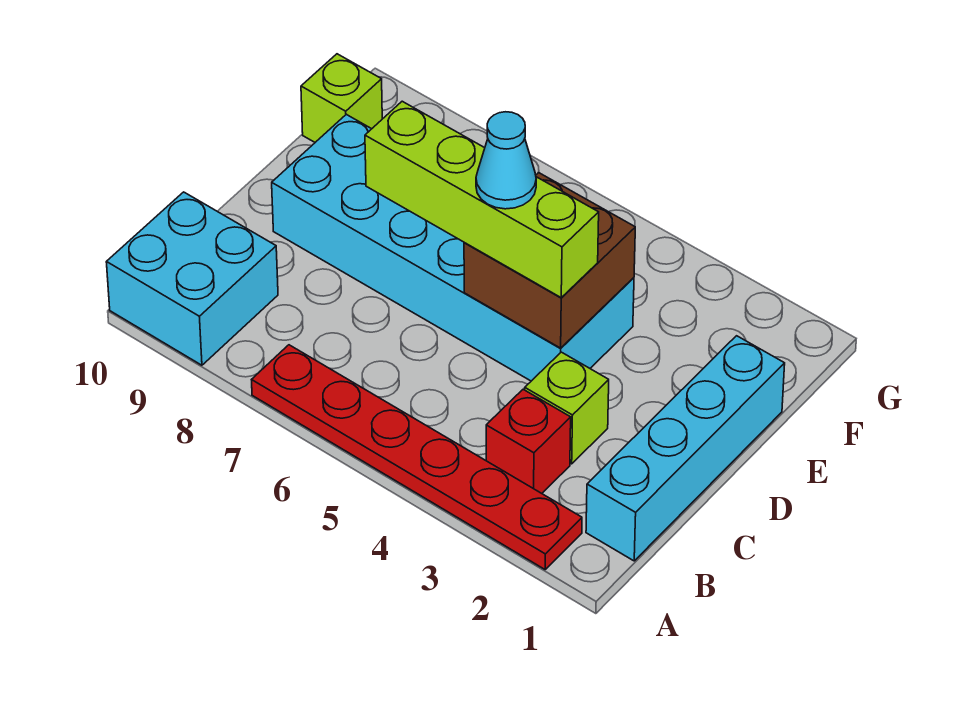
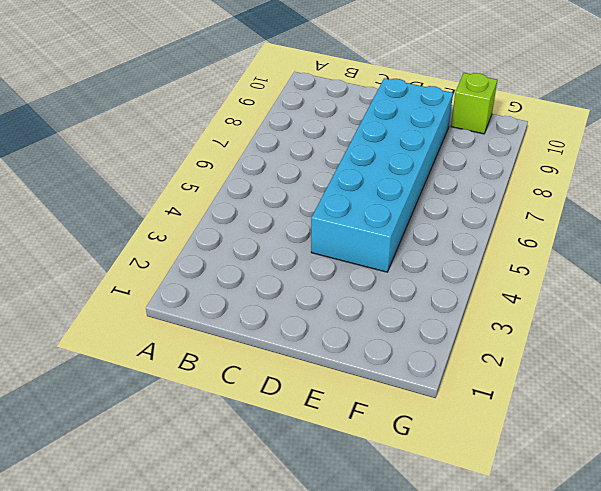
none -> red plate A2:A7 level 1
none -> cyan brick A9:B10 level 1

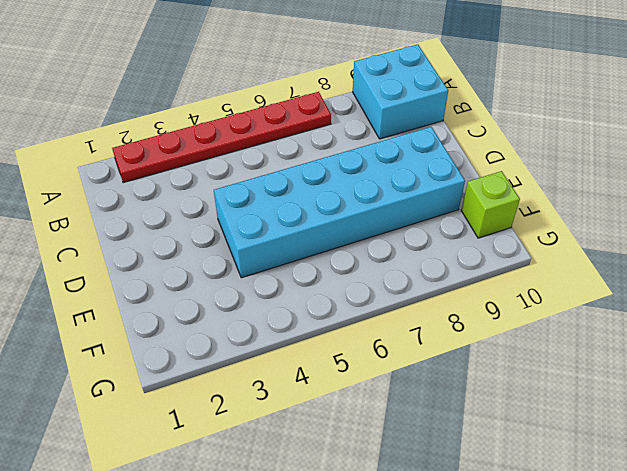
none -> cyan brick B1:E1 level 1
none -> red brick B3 level 1

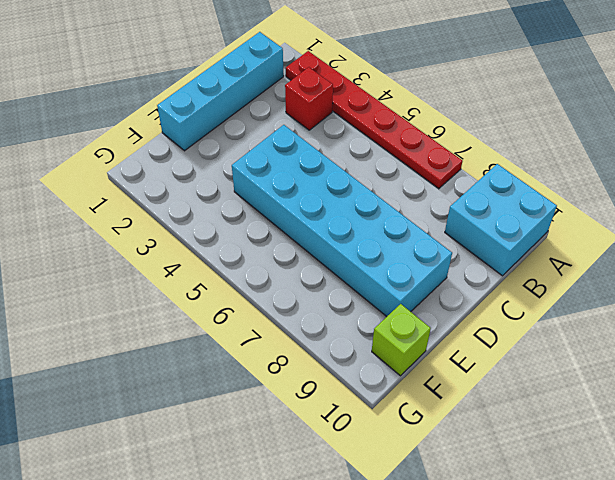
none -> lime brick C3 level 1
none -> brown brick D4:E5 level 2

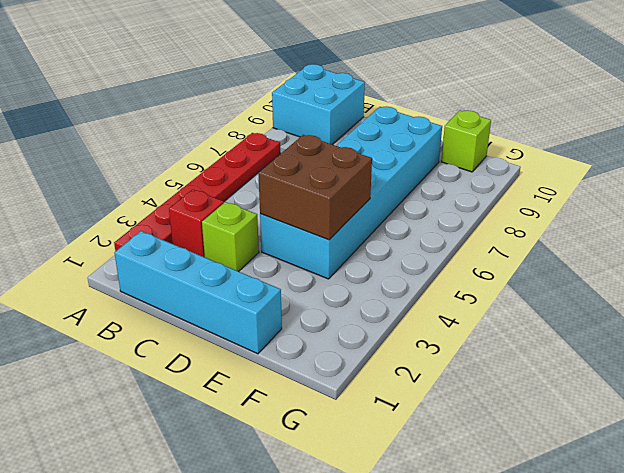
none -> lime brick D4:D7 level 3
none -> cyan cone D5 level 4

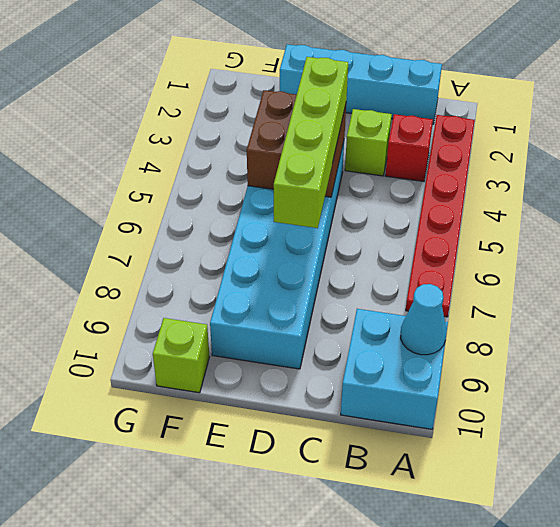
cyan cone A9 level 2 -> cyan cone D5 level 4

